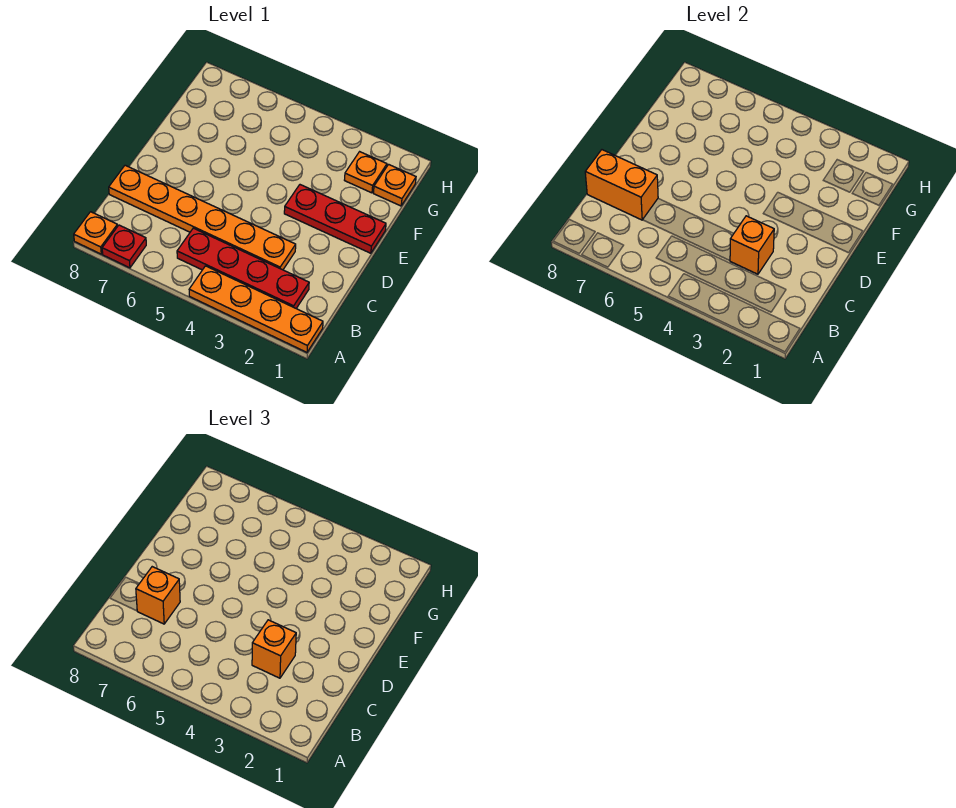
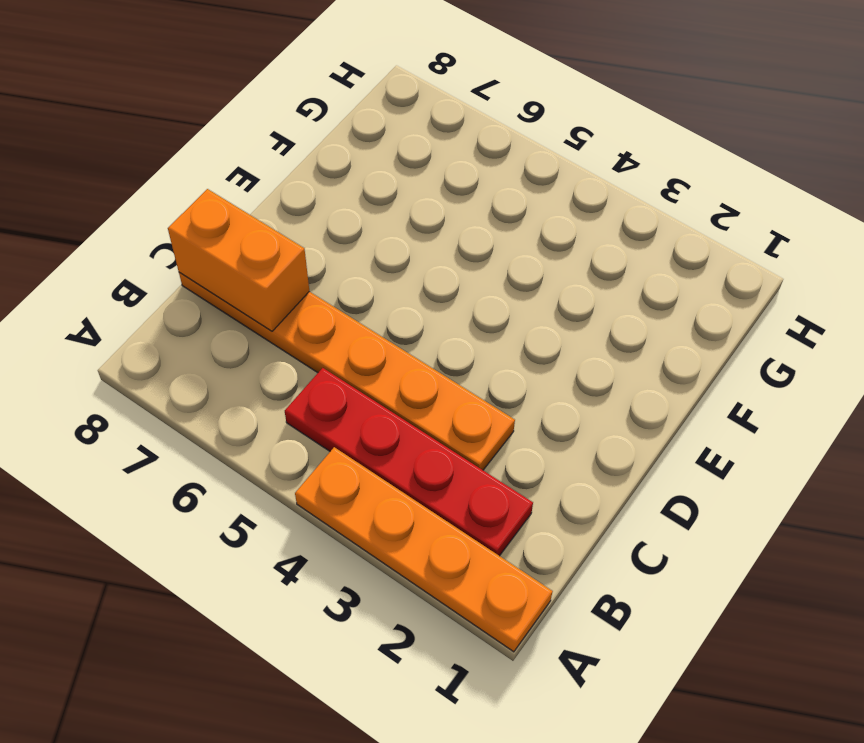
none -> red plate A7 level 1
none -> orange plate A8 level 1
none -> red plate E1:E3 level 1

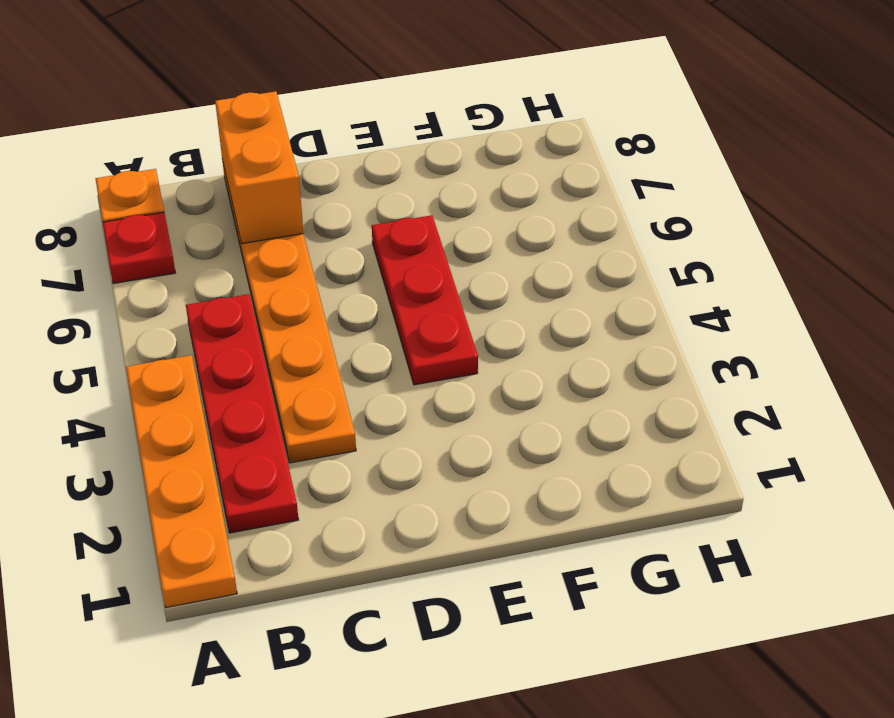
red plate E4:E6 level 1 -> red plate E1:E3 level 1
none -> orange plate G1 level 1
none -> orange plate G2 level 1
none -> orange brick C3 level 2

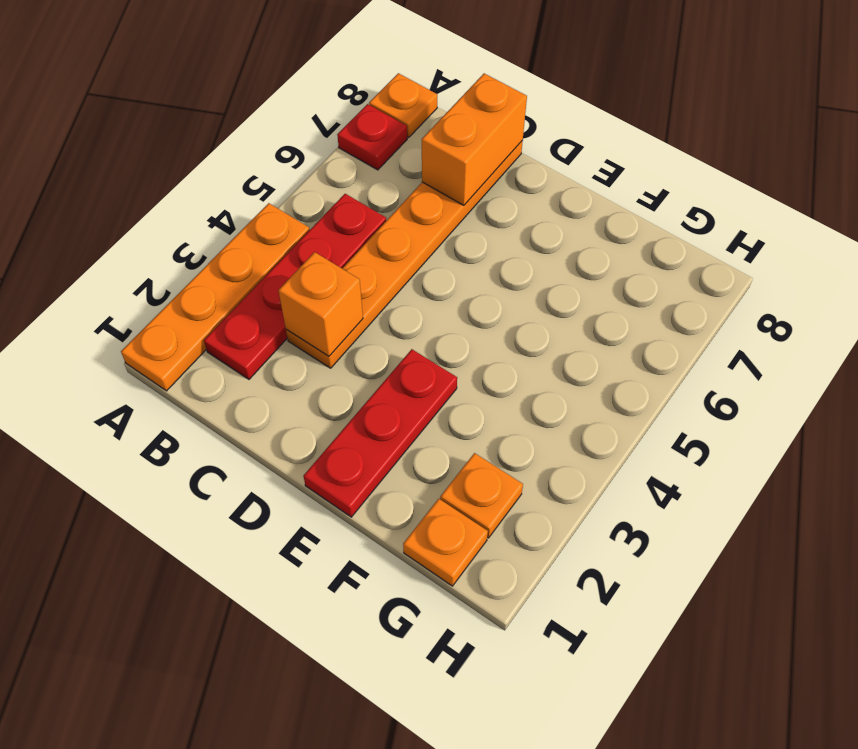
none -> orange brick C3 level 3
none -> orange brick C7 level 3

